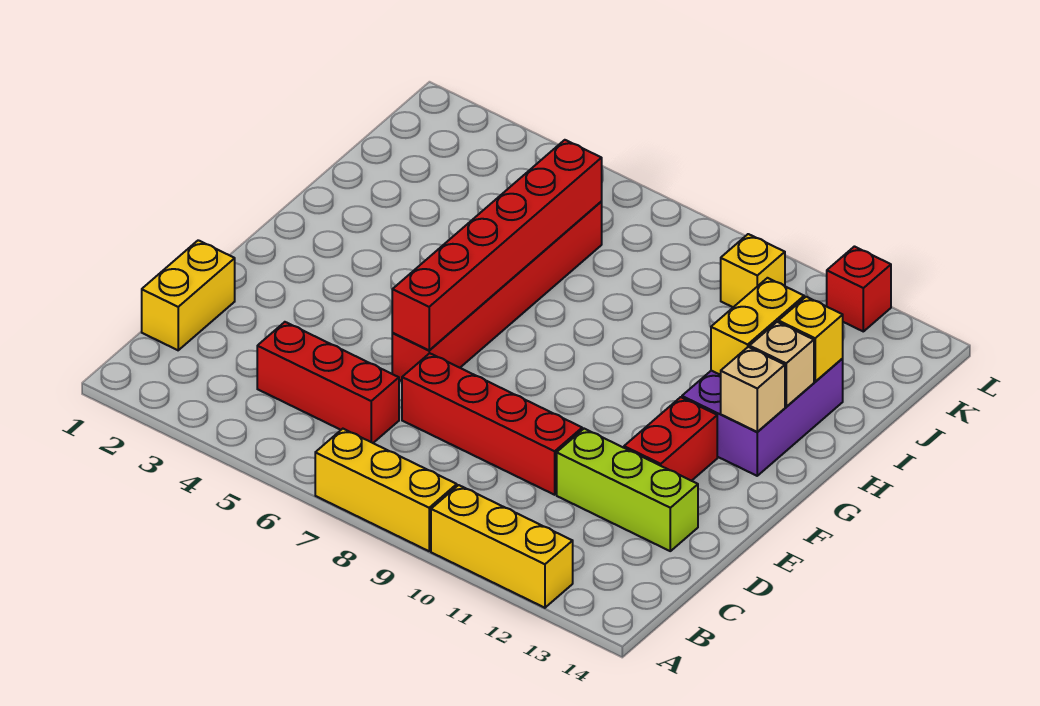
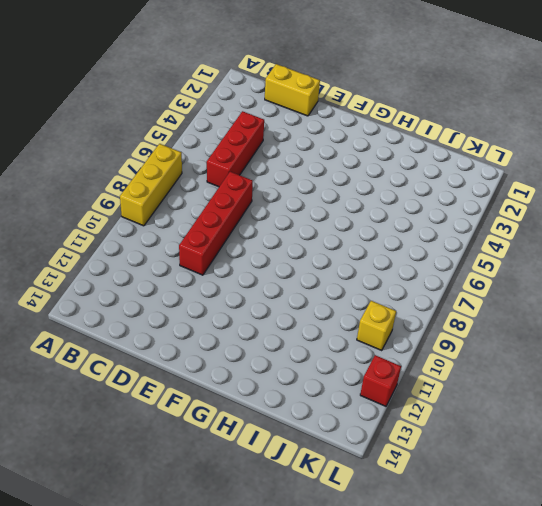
none -> yellow brick A10:A12 level 1
none -> lime brick D11:D13 level 1
none -> red brick E6:J6 level 1

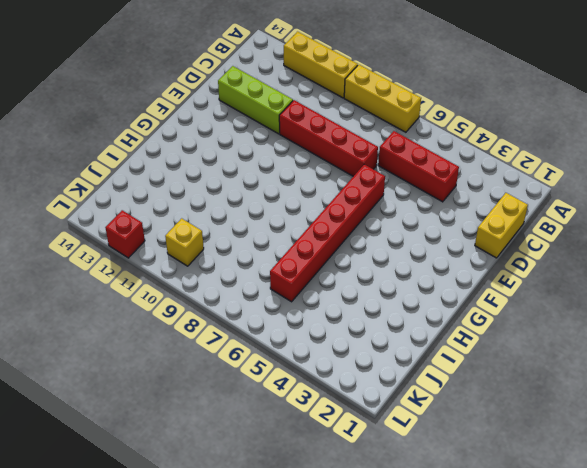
none -> red brick E12:F12 level 1
none -> purple brick G12:I13 level 1
none -> red brick E6:J6 level 2

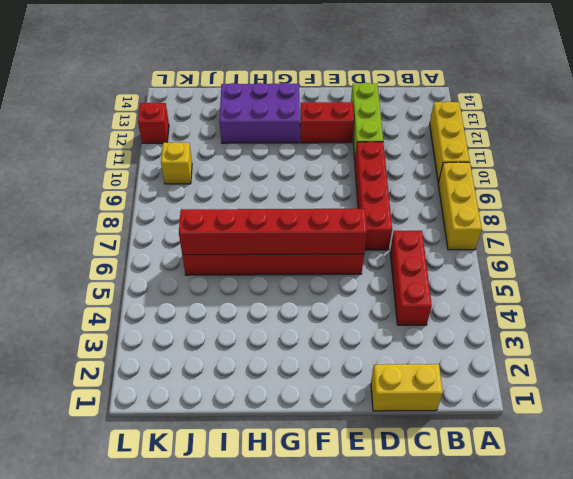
none -> tan brick G13 level 2
none -> yellow brick H12:I12 level 2
none -> tan brick H13 level 2

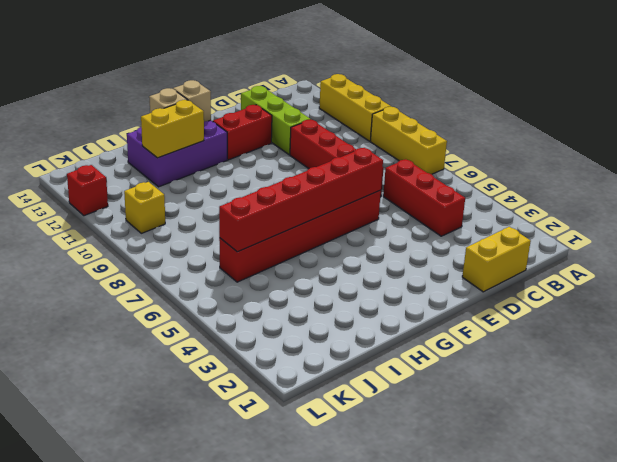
none -> yellow brick I13 level 2

